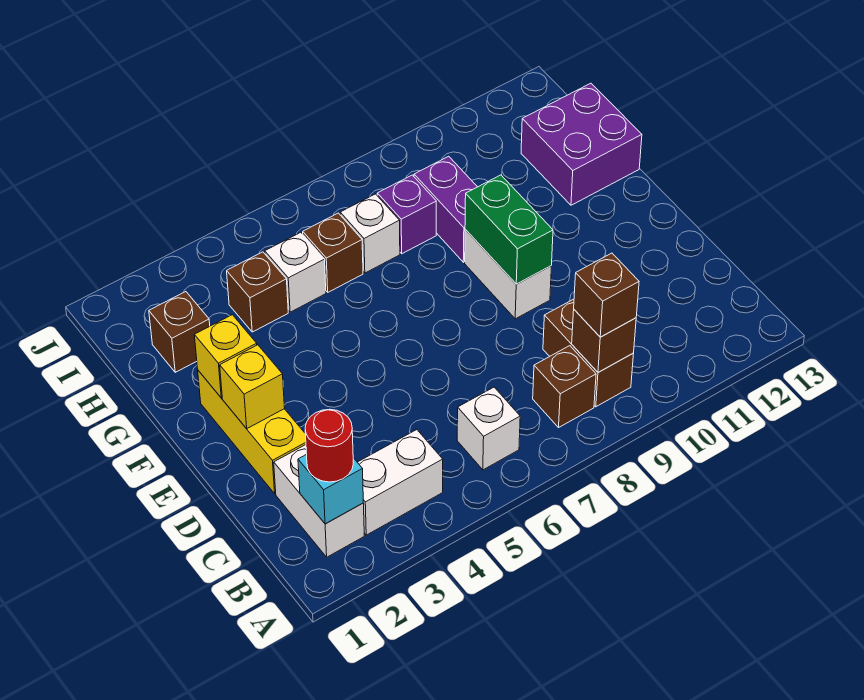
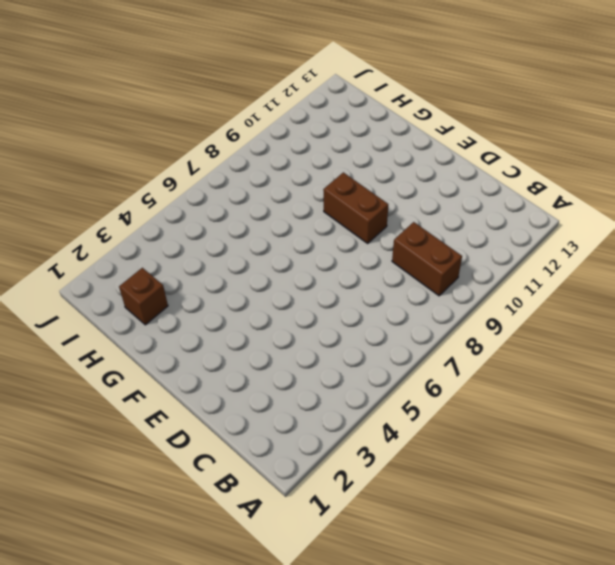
brown brick E9:F9 level 1 -> white brick E9:F9 level 1
none -> white brick B2:C2 level 1
none -> white brick B3:B4 level 1
none -> white brick B6 level 1

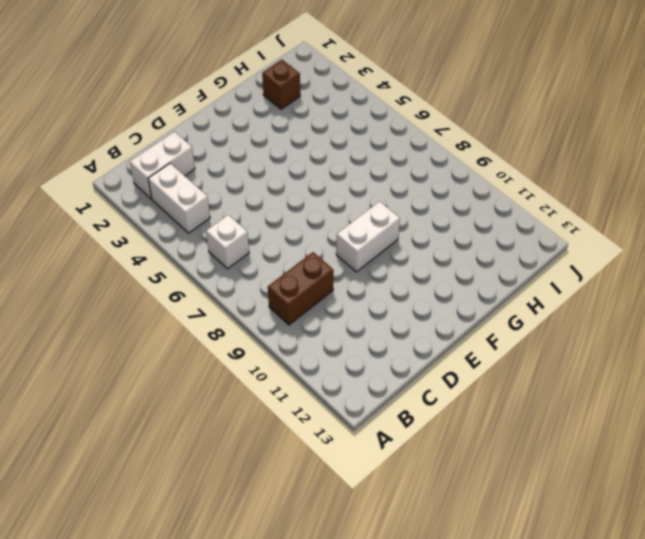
none -> brown brick B8 level 1
none -> yellow brick D2:F2 level 1
none -> purple brick G9:H9 level 1

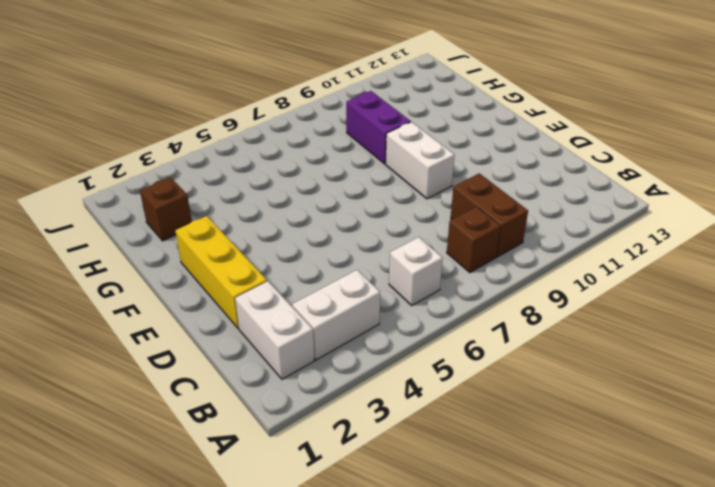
none -> purple brick G12:H13 level 1
none -> brown brick H4 level 1
none -> white brick H5 level 1

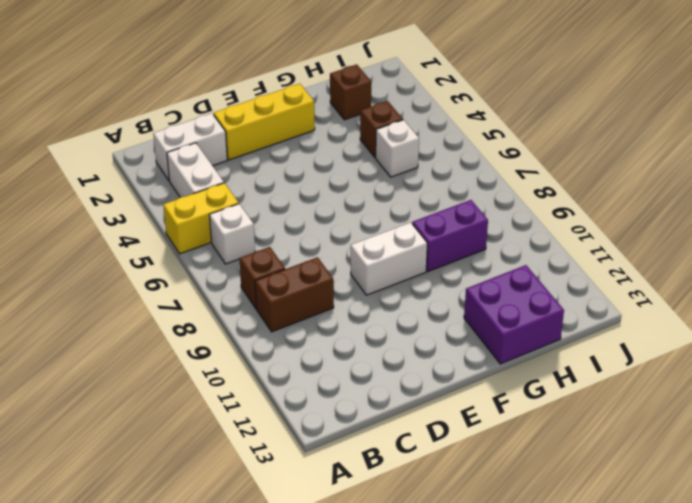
yellow brick A5:B5 level 1 -> none
none -> brown brick H6 level 1
none -> white brick H7 level 1
none -> purple brick H8 level 1

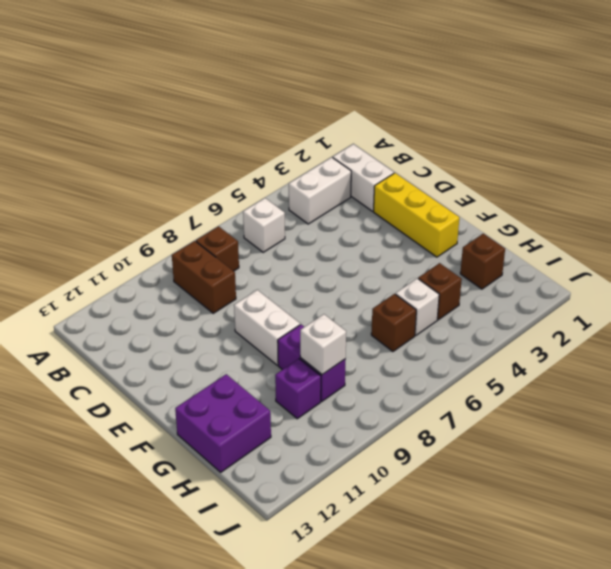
white brick H9 level 2 -> white brick H7 level 1
purple brick H10 level 1 -> purple brick H8 level 1
none -> cyan brick B2 level 2
none -> brown brick B9 level 2
none -> yellow brick E2 level 2

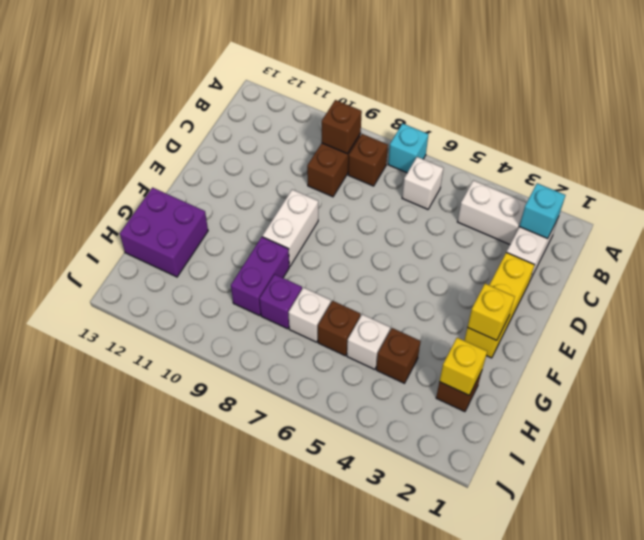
cyan brick A7 level 1 -> none
yellow brick H2 level 2 -> yellow brick E2 level 2
none -> green brick E9:F9 level 2
none -> red round brick B2 level 3
none -> brown brick B9 level 3

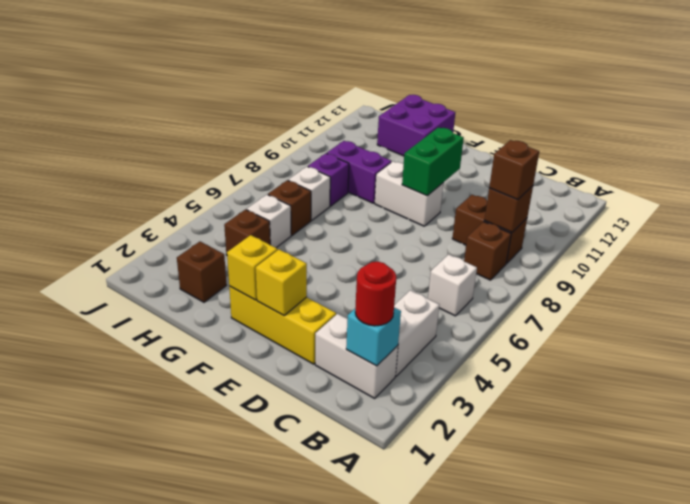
green brick E9:E10 level 2 -> green brick E9:F9 level 2

